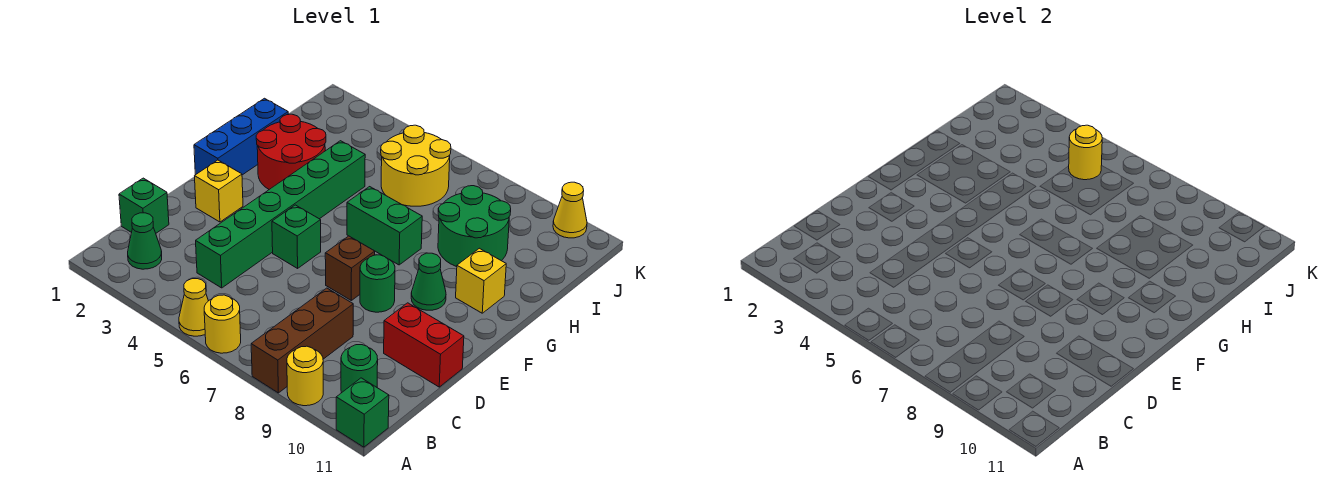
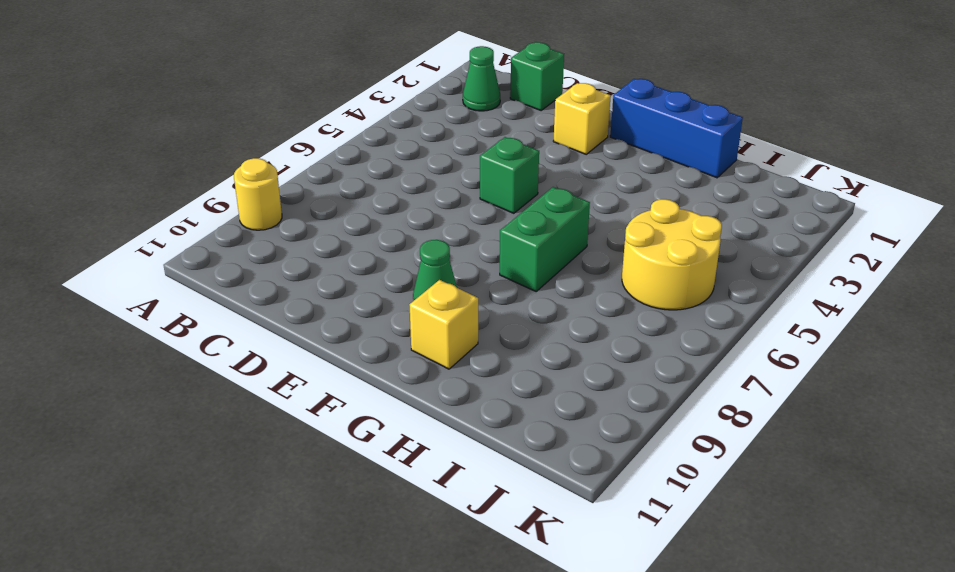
none -> yellow cone A5 level 1
none -> yellow round brick A6 level 1
none -> brown brick A8:C8 level 1

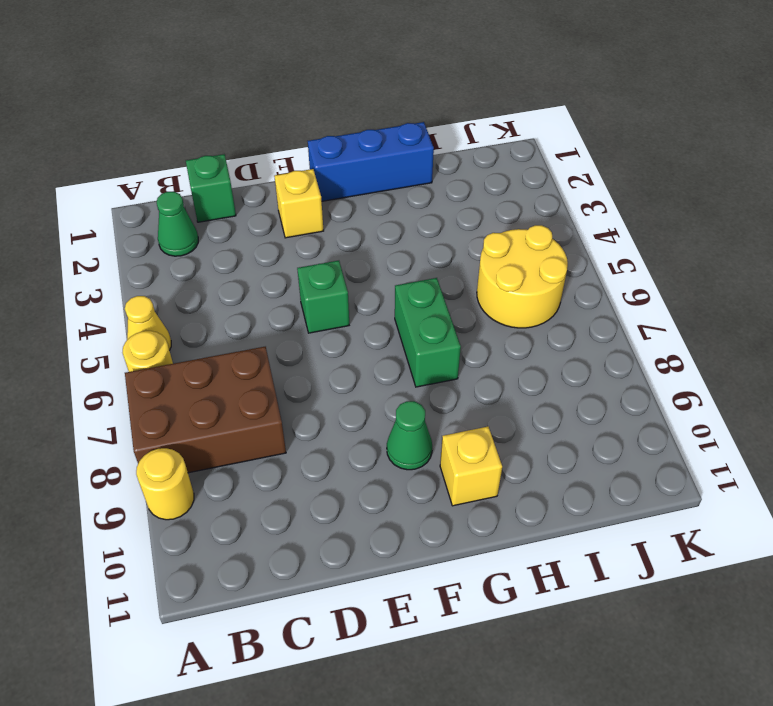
brown brick A7:C8 level 1 -> brown brick A8:C8 level 1
none -> green brick A11 level 1
none -> green round brick B10 level 1
none -> green brick C4:H4 level 1

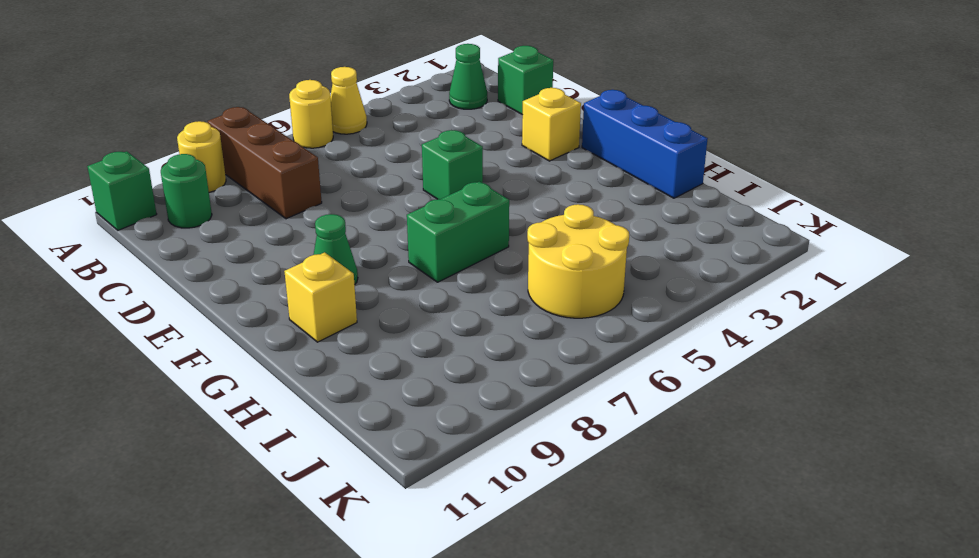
none -> green brick C4:H4 level 1
none -> red brick D10:D11 level 1
none -> brown brick E7 level 1

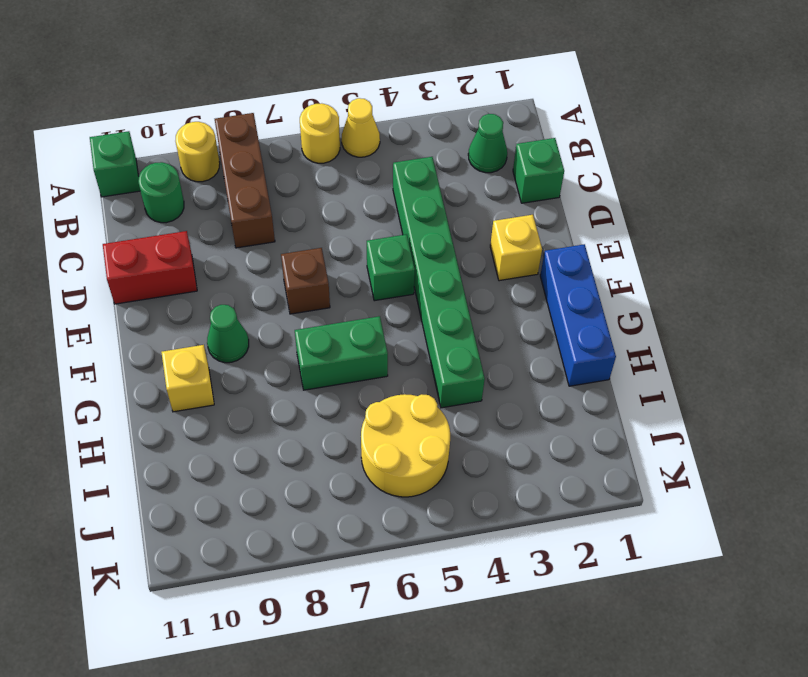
none -> green round brick E8 level 1
none -> red round brick G2:H3 level 1
none -> green round brick H8:I9 level 1

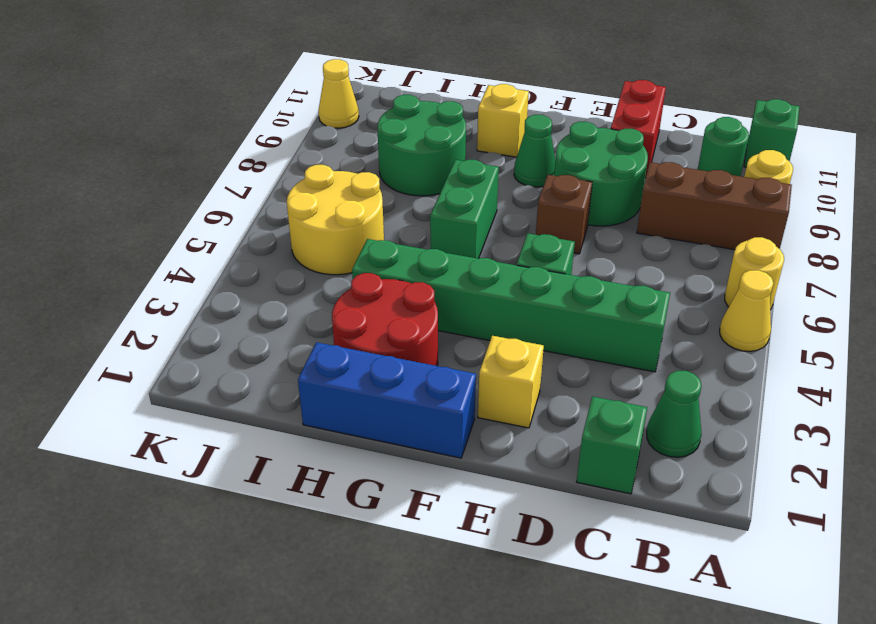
green round brick D8:E9 level 1 -> green round brick E8 level 1
none -> yellow round brick J5 level 2

